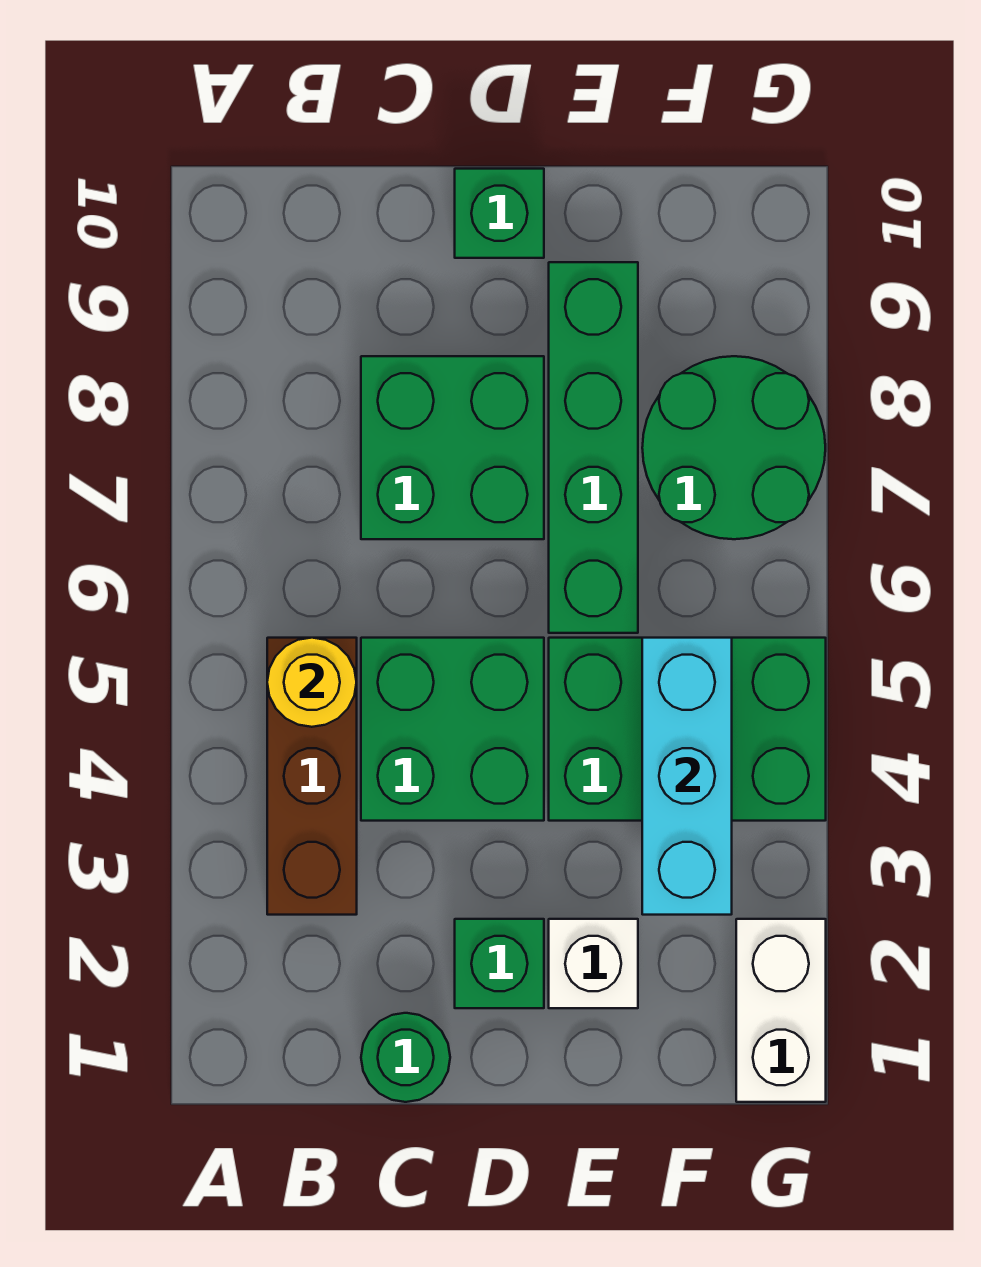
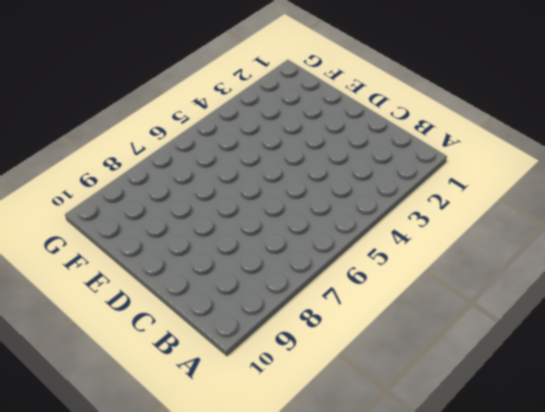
none -> brown brick B3:B5 level 1
none -> green round brick C1 level 1
none -> green brick C4:D5 level 1

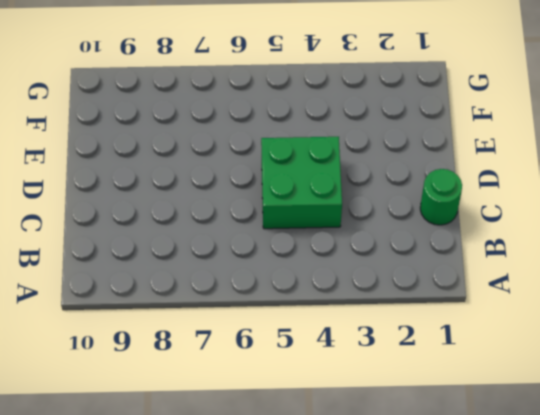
none -> brown brick B3:B5 level 1
none -> green brick C7:D8 level 1
none -> green brick D2 level 1

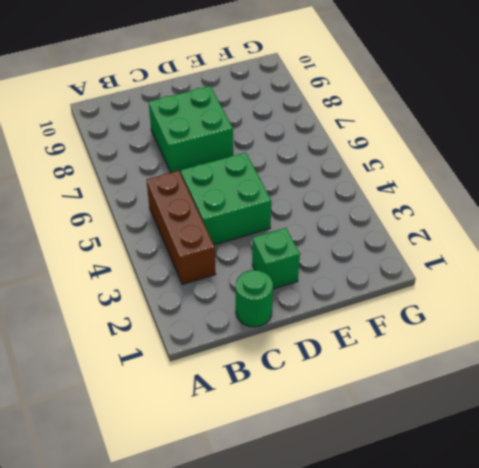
none -> green brick D10 level 1
none -> white brick E2 level 1
none -> green brick E4:G5 level 1

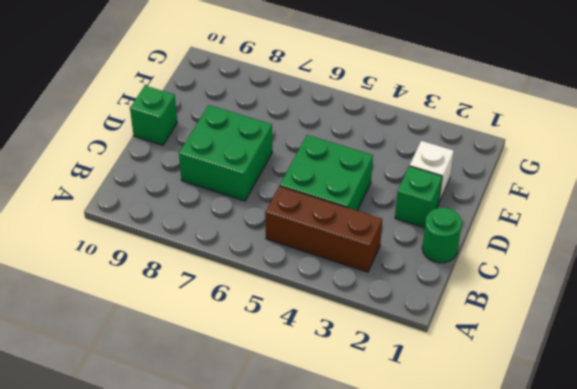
none -> green brick E4:G5 level 1
none -> green brick E6:E9 level 1
none -> green round brick F7:G8 level 1

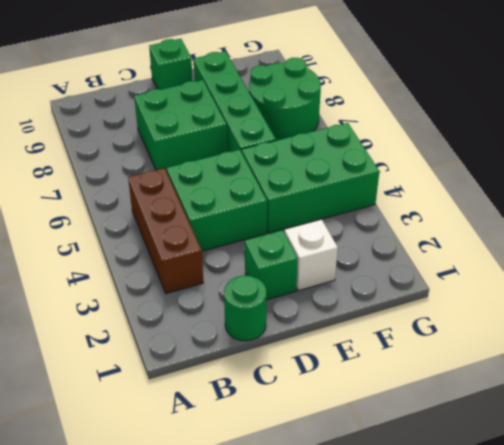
none -> white brick G1:G2 level 1
none -> yellow round brick B5 level 2
none -> cyan brick F3:F5 level 2

